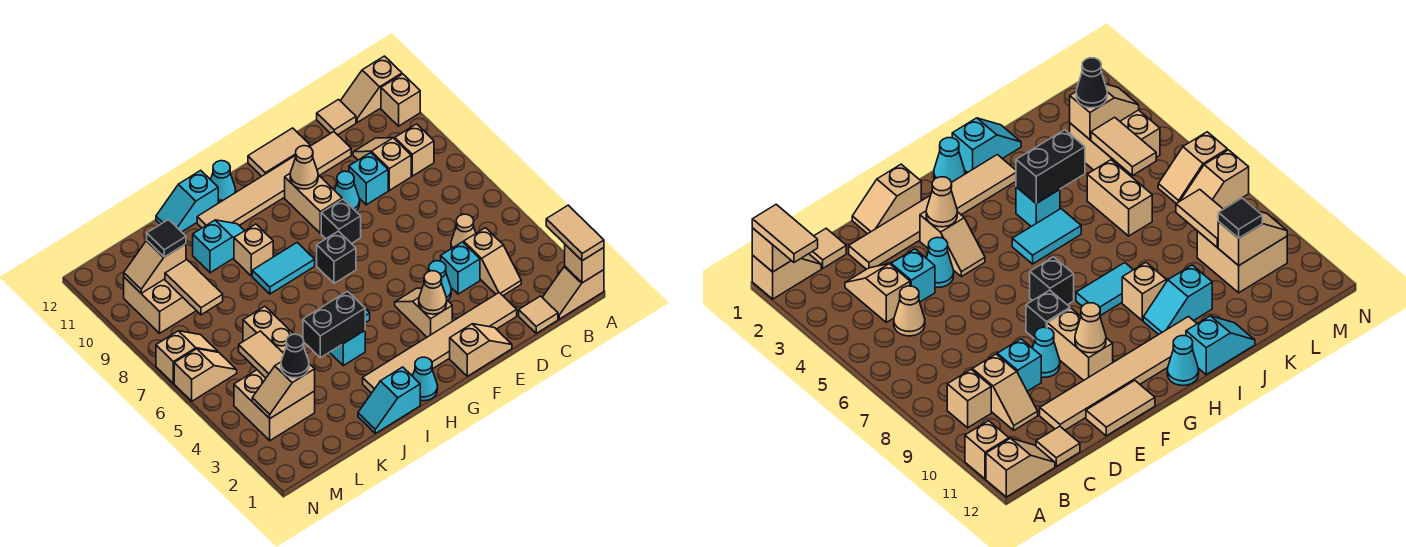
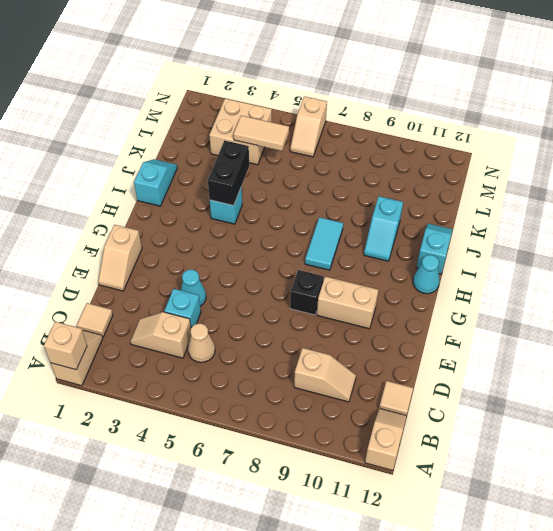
none -> tan brick A11 level 1
none -> tan brick B9 level 1
none -> tan tile D2:I2 level 1
none -> cyan brick D9 level 1

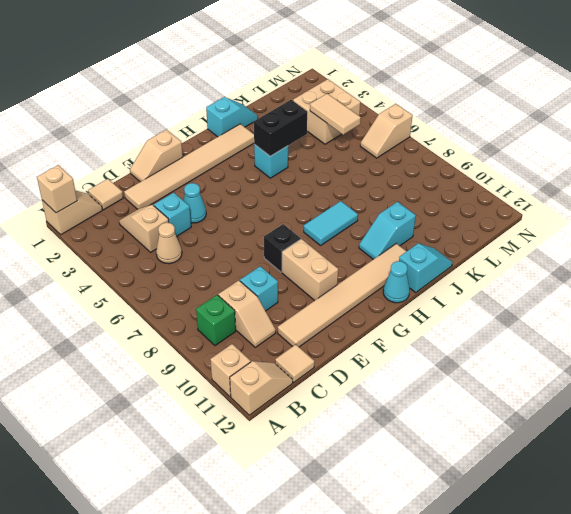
green brick B9 level 1 -> tan brick B9 level 1
none -> cyan cone E9 level 1
none -> tan tile E12:F12 level 1
none -> tan slope F3:F4 level 1 top 3
none -> black brick G7 level 1

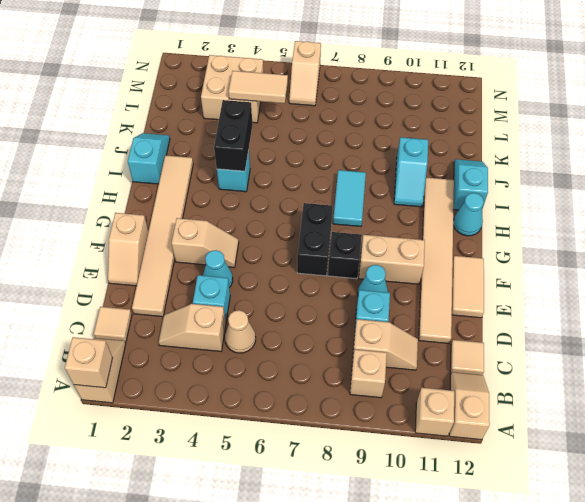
black brick F7:G7 level 1 -> black brick G7 level 1
none -> cyan cone H1 level 1
none -> cyan tile H5:I5 level 1
none -> tan brick I9 level 1
none -> tan brick K5:K6 level 1

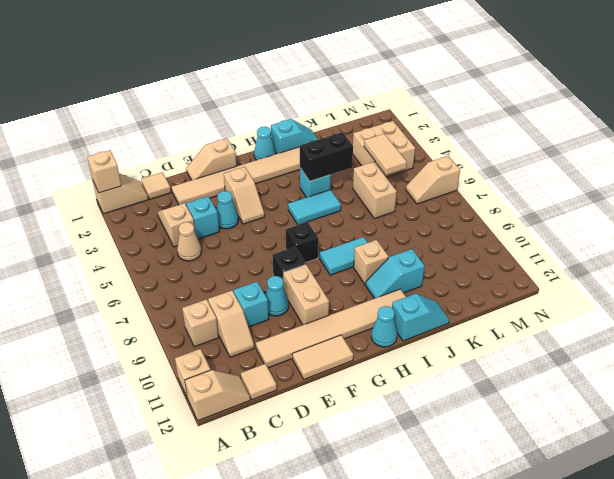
none -> tan brick L9:M10 level 1
none -> tan slope M7:N7 level 1 top N
none -> tan cone F3 level 2
none -> tan cone F10 level 2

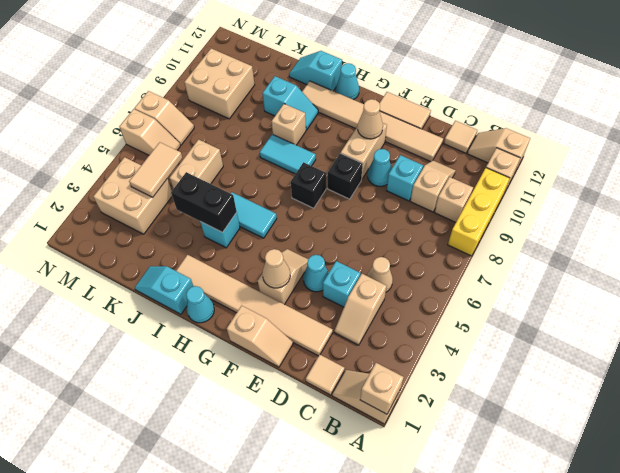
yellow brick A8:A10 level 1 -> none
none -> tan slope L3:M3 level 2 top L
none -> tan tile L8:L9 level 2
none -> tan slope L10:M10 level 2 top L
none -> tan tile A1:A2 level 3

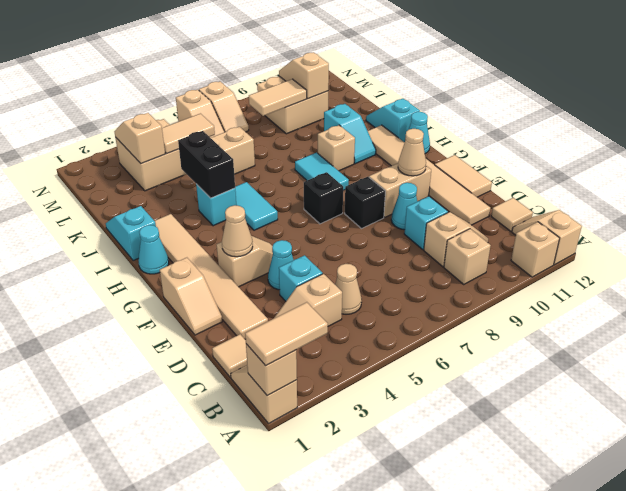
none -> black cone L3 level 3
none -> black tile L10 level 3

